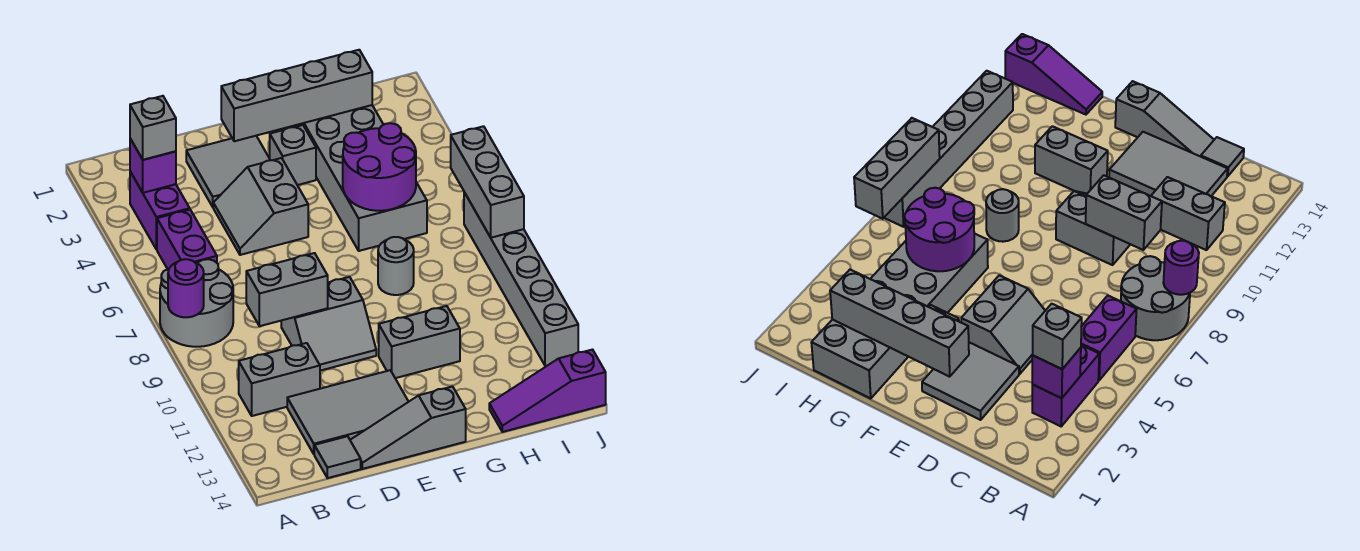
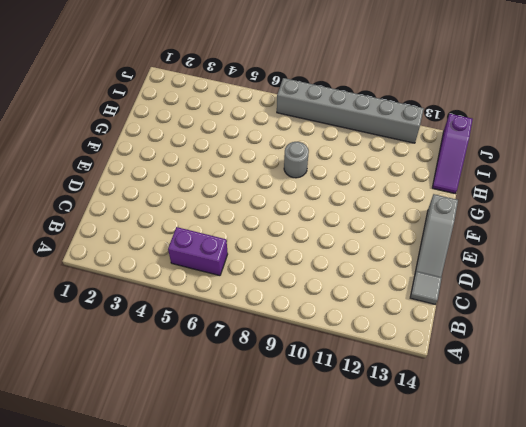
none -> grey round brick A7:B8 level 1
none -> purple brick B3:B4 level 1
none -> grey brick B11:C11 level 1

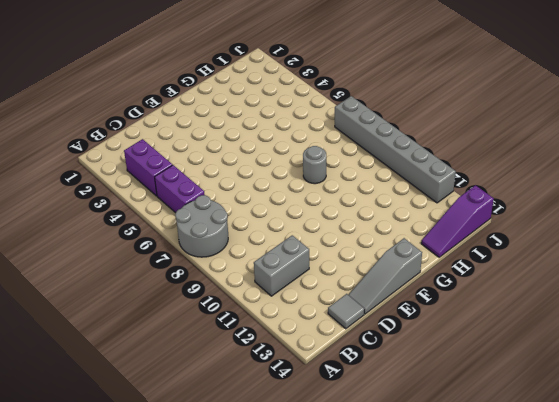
none -> grey tile C12:E13 level 1
none -> grey tile D2:E3 level 1
none -> grey slope D4:E5 level 1 top E

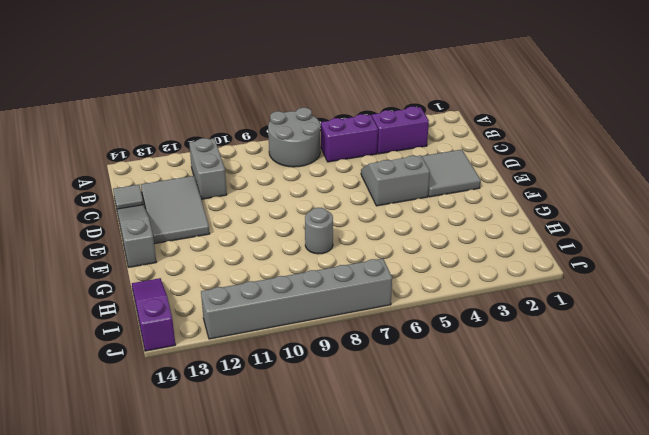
none -> grey slope D9:E10 level 1 top 9
none -> grey brick F3 level 1
none -> grey brick F11:G11 level 1

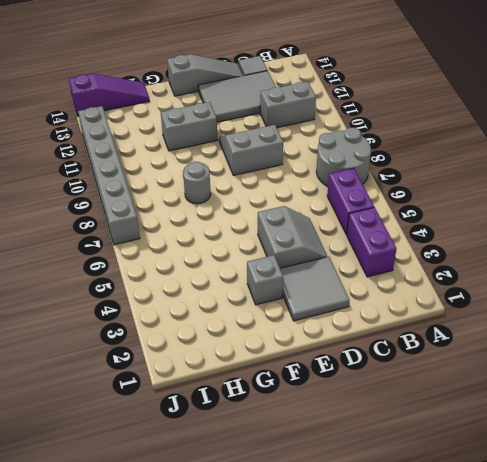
none -> grey brick G1:H6 level 1
none -> purple round brick A8 level 2
none -> purple brick B3 level 2

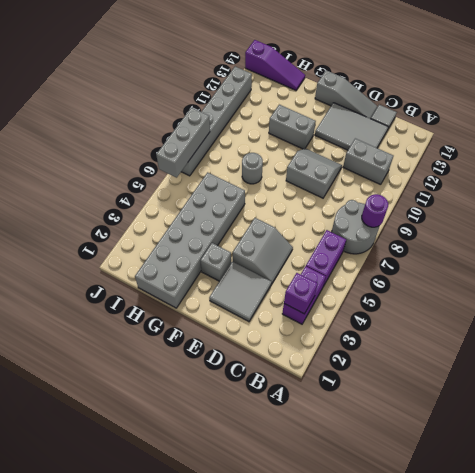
none -> grey brick C9:D9 level 2
none -> grey brick E2:H2 level 2
none -> purple round brick G5:H6 level 2

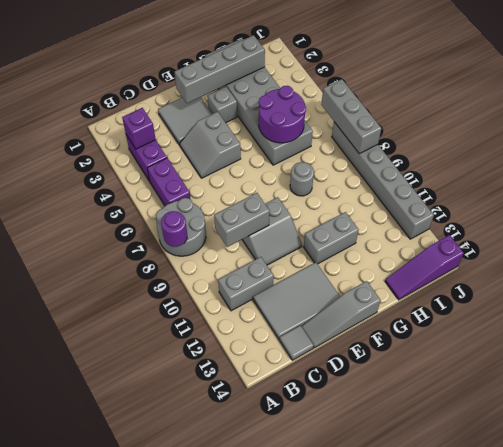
none -> grey brick B3 level 3

